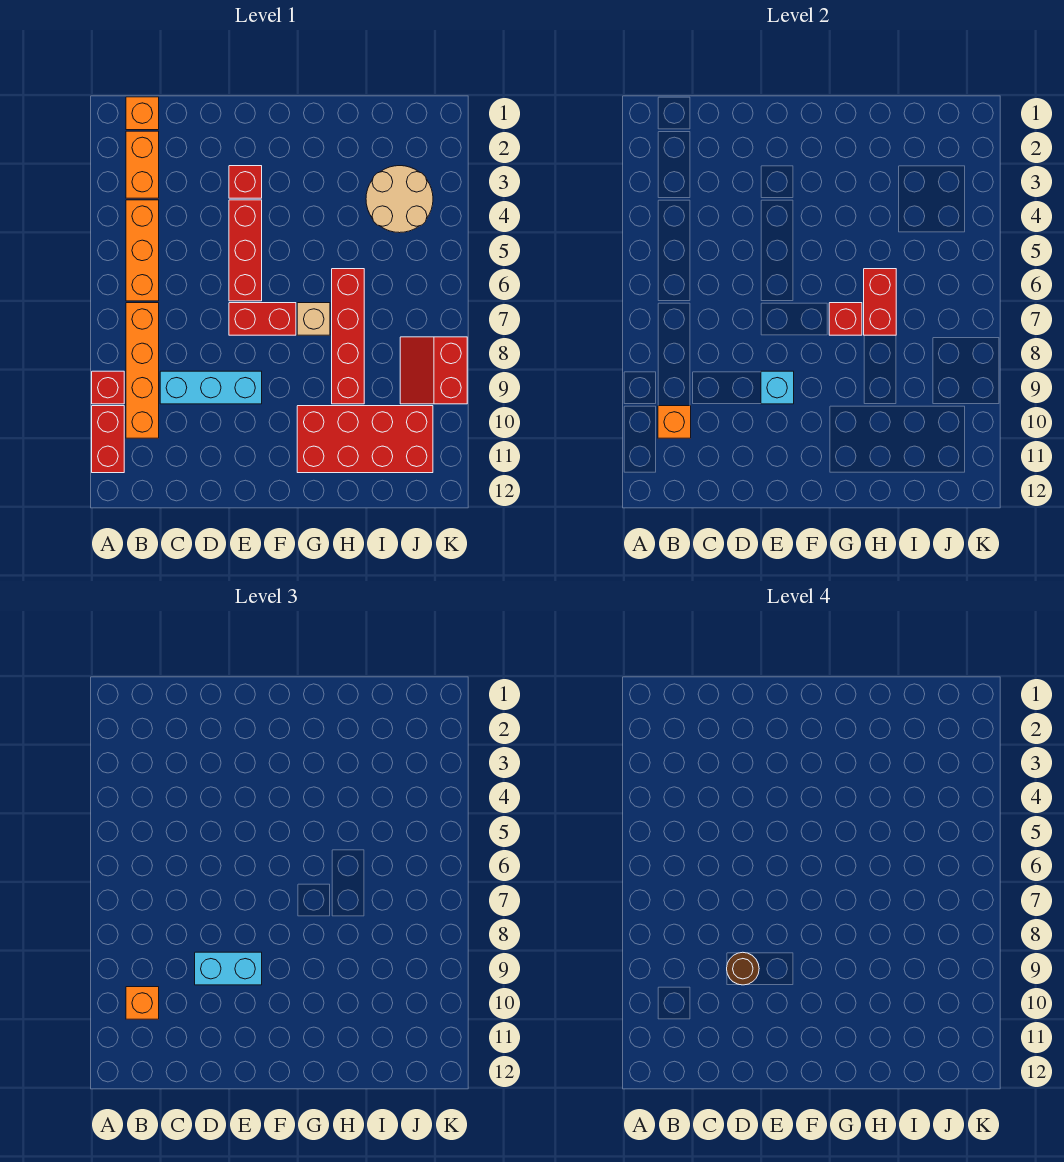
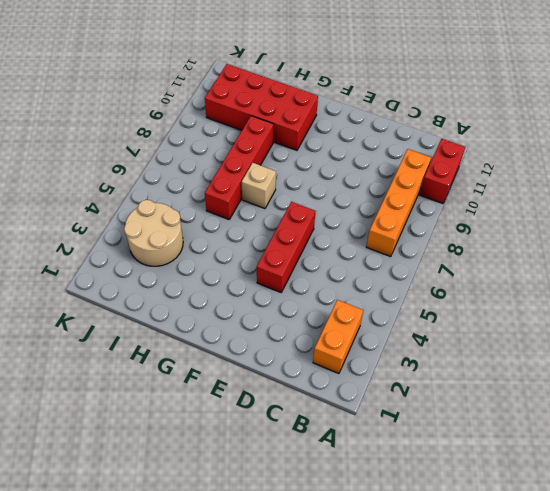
none -> red brick A9 level 1
none -> orange brick B1 level 1
none -> orange brick B4:B6 level 1

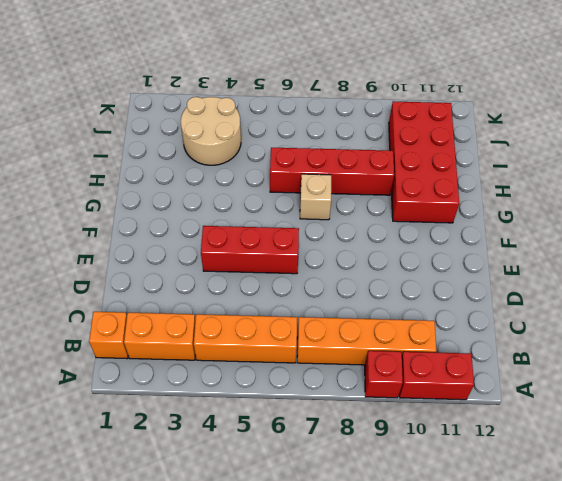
none -> cyan brick C9:E9 level 1
none -> red brick E3 level 1
none -> red brick E7:F7 level 1

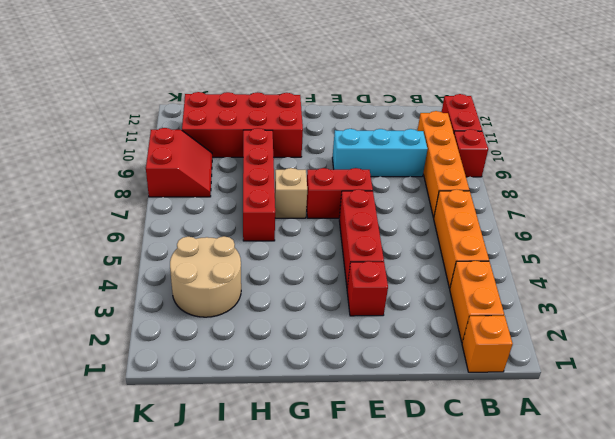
none -> orange brick B10 level 2
none -> cyan brick E9 level 2
none -> red brick G7 level 2

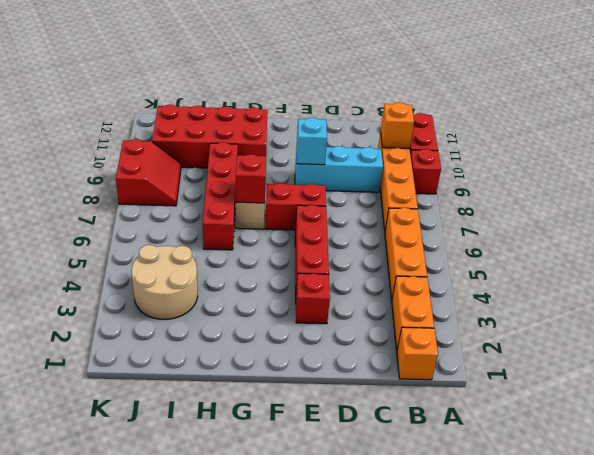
none -> red brick H6:H7 level 2
none -> orange brick B10 level 3
none -> cyan brick D9:E9 level 3

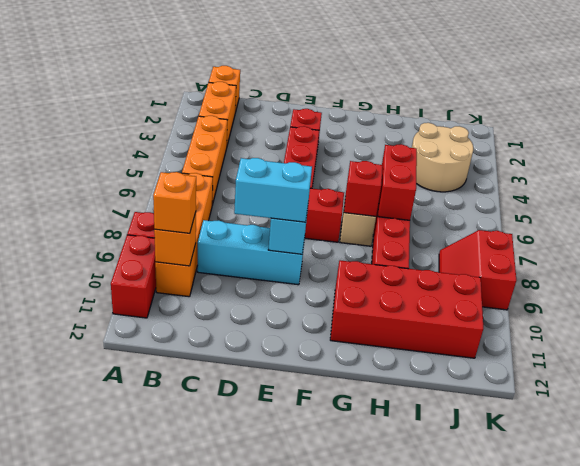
none -> brown round brick D9 level 4

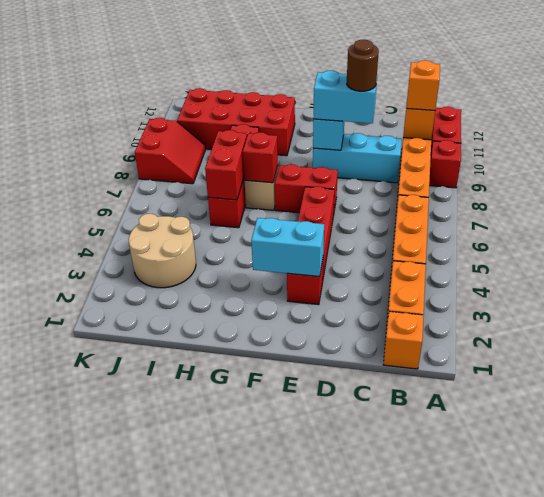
cyan brick E3:F3 level 2 -> none

